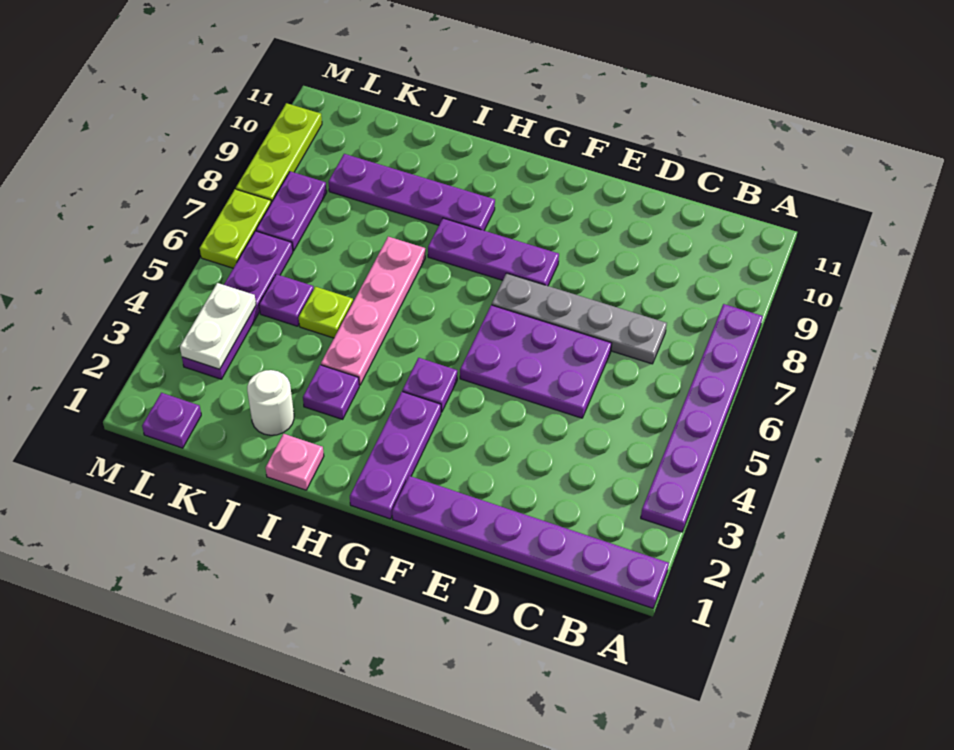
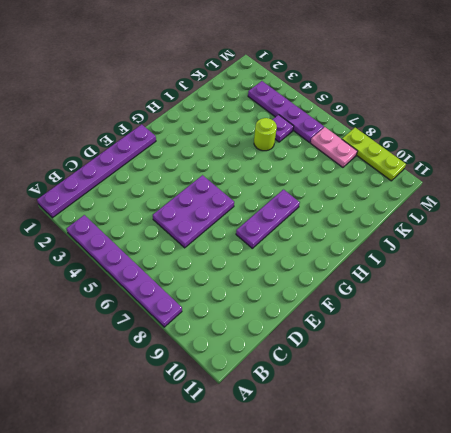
lime round brick J5 level 1 -> lime plate J5 level 1
pink plate L7:L8 level 1 -> purple plate L7:L8 level 1
none -> grey plate C7:F7 level 1
none -> purple plate G1:G3 level 1
none -> purple plate G4 level 1

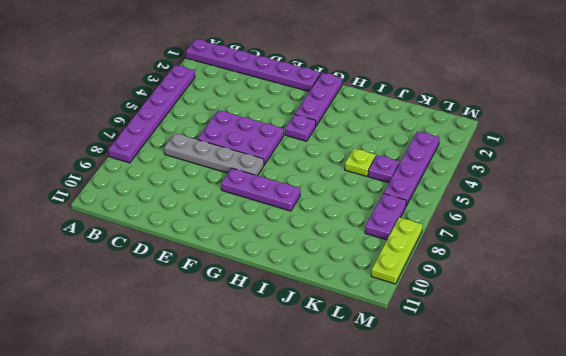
none -> purple plate H9:K9 level 1
none -> pink plate I1 level 1
none -> purple plate I3 level 1

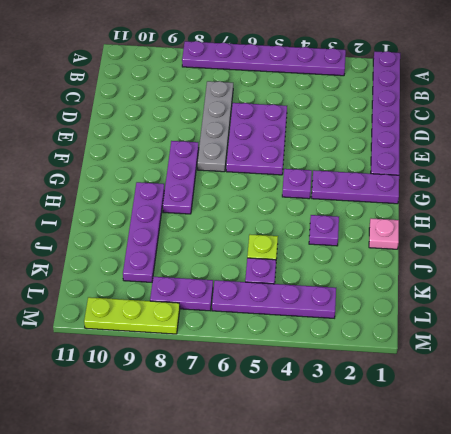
none -> pink plate I4:I7 level 1
none -> white round brick J2 level 1
none -> purple plate L1 level 1

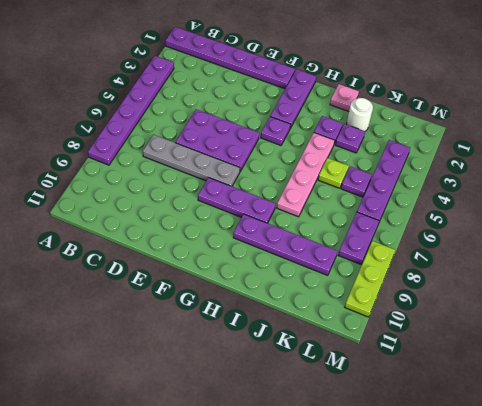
purple plate J3 level 1 -> purple plate L1 level 1
none -> lime plate M6:M7 level 1
none -> white plate L3:L4 level 2

